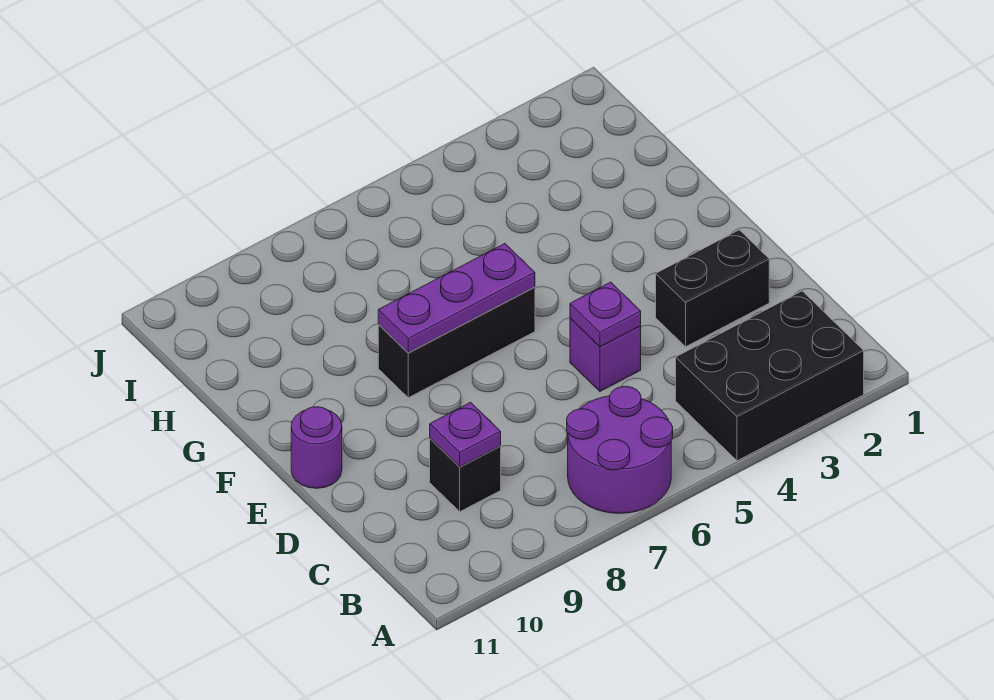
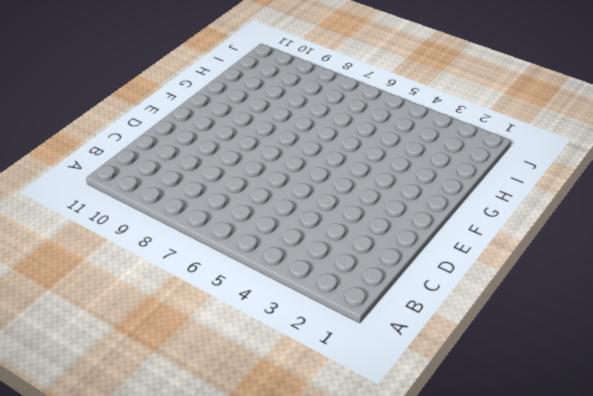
none -> black brick A2:B4 level 1
none -> purple round brick A6:B7 level 1

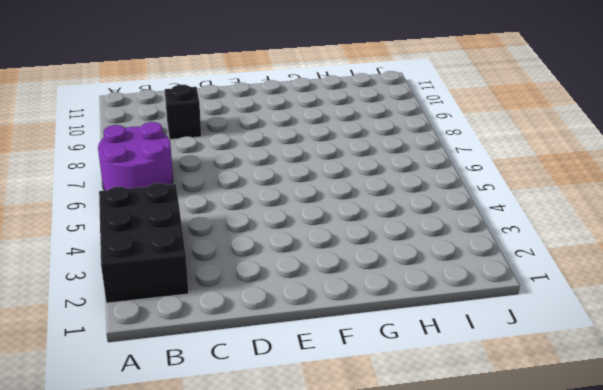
none -> black brick D2:D3 level 1
none -> purple brick D5 level 1

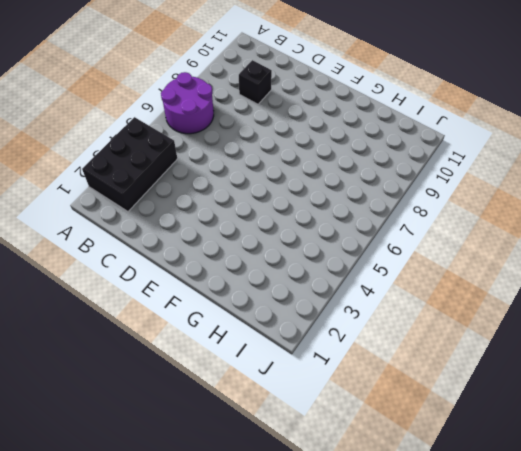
none -> black brick D2:D3 level 1
none -> purple brick D5 level 1

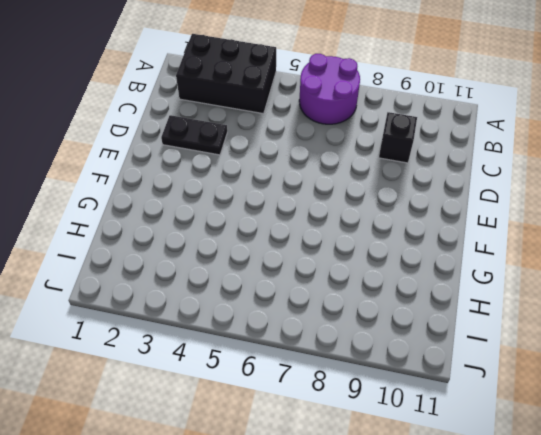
black plate D2:D3 level 1 -> black brick D2:D3 level 1
none -> purple brick D5 level 1
none -> purple round brick E11 level 1

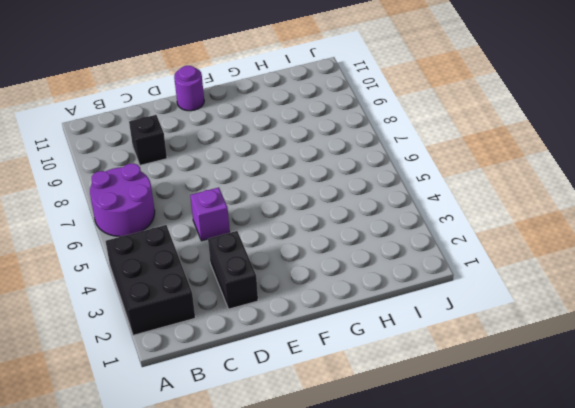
none -> black brick F6:F8 level 1
none -> purple plate C9 level 2

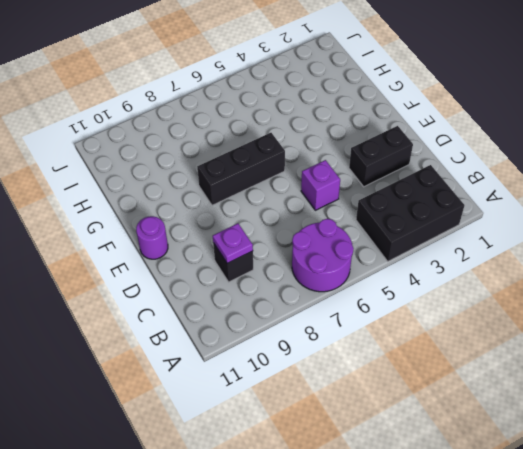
none -> purple plate D5 level 2
none -> purple plate F6:F8 level 2

